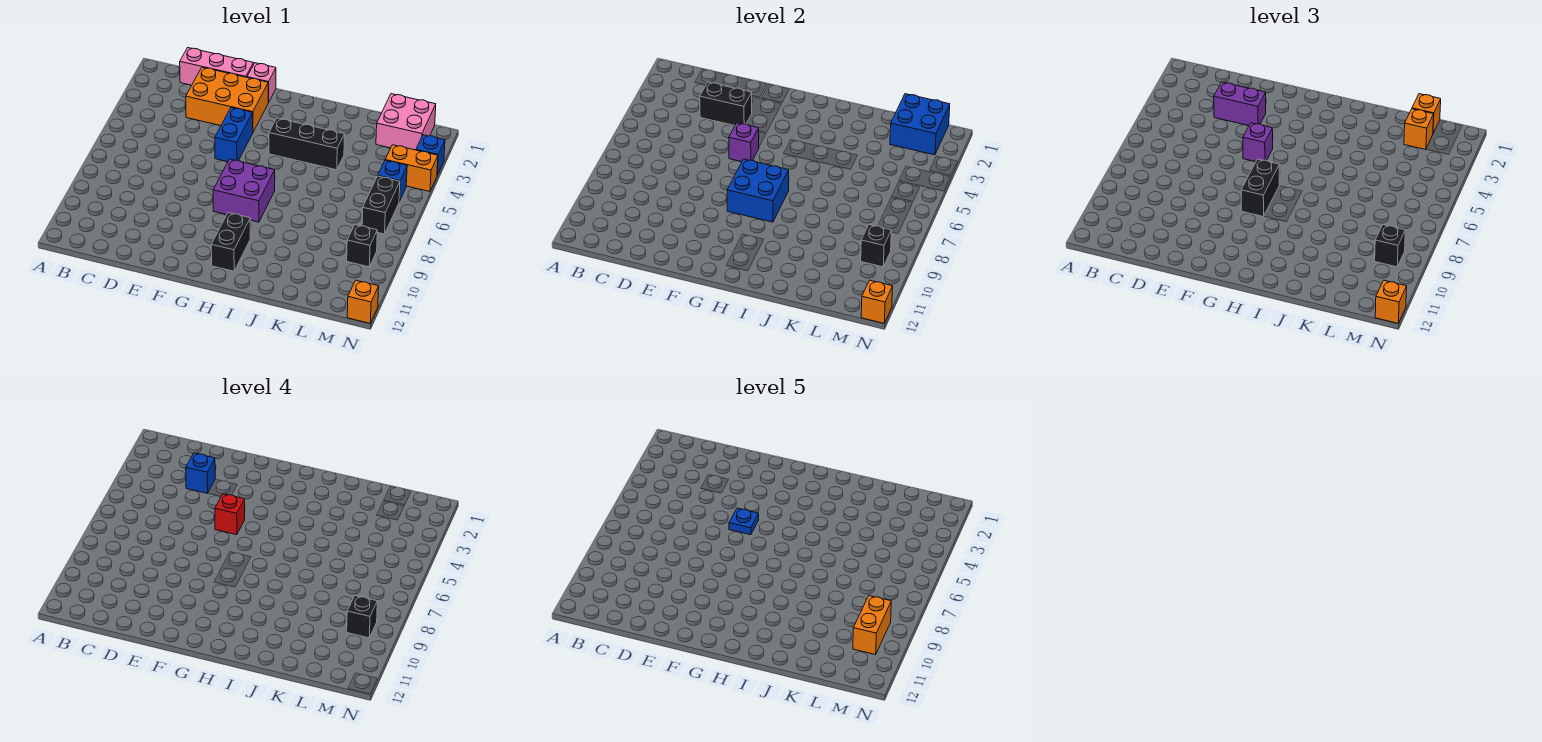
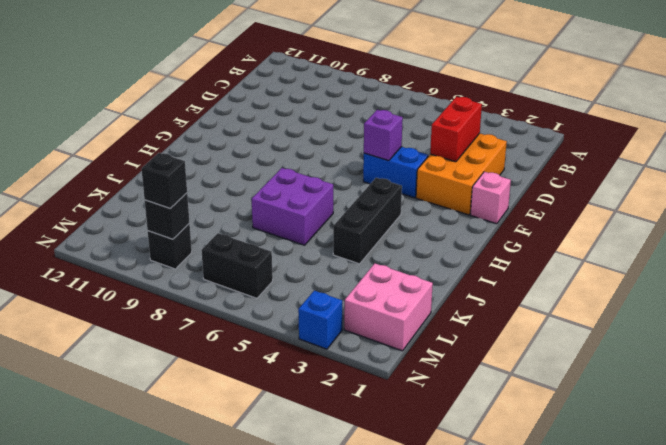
red brick D3:E3 level 2 -> black brick D3:E3 level 2
purple brick I6:J7 level 1 -> purple brick G7:H8 level 1
none -> pink brick C1:E1 level 1
none -> black brick H10:H11 level 1
none -> orange brick M4:N4 level 1
none -> blue brick M5 level 1

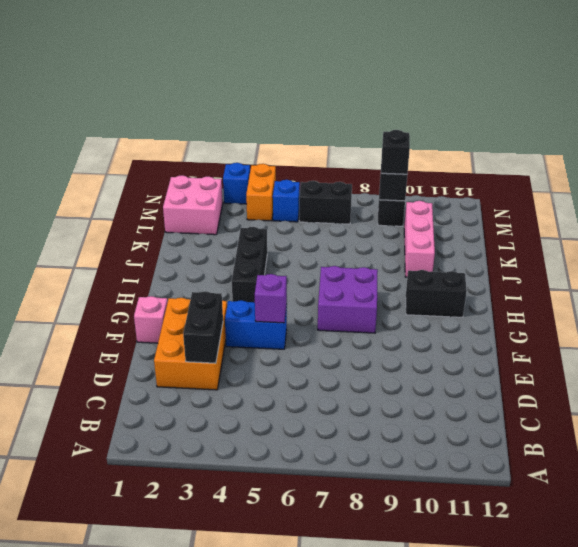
pink brick J10:L10 level 1 -> pink brick C1:E1 level 1
none -> orange brick N12 level 1
none -> blue brick G7:H8 level 2
none -> blue brick L1:M2 level 2
none -> orange brick N12 level 2

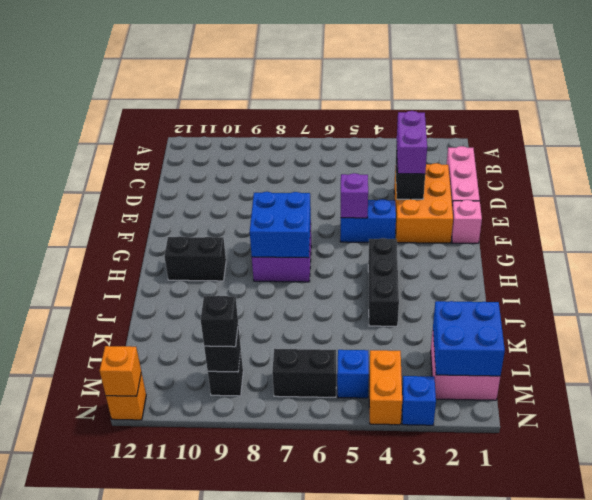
none -> purple brick F5 level 3
none -> black brick G7:G8 level 3
none -> orange brick L1 level 3
none -> orange brick L2 level 3

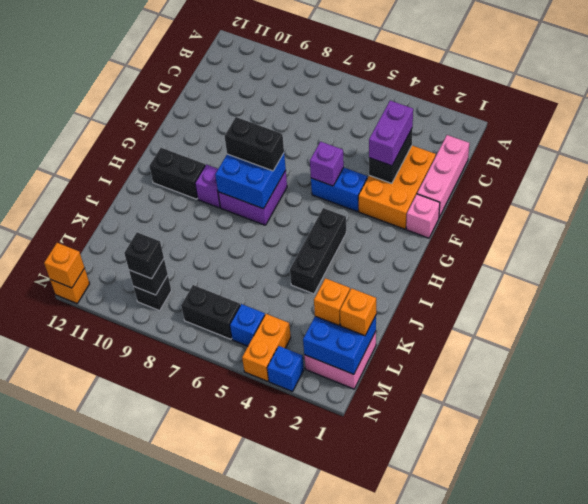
purple brick H9 level 1 -> purple brick F5 level 3
none -> orange brick N12 level 3
none -> blue brick D3 level 4
none -> red brick F5 level 4
none -> black brick M9 level 4

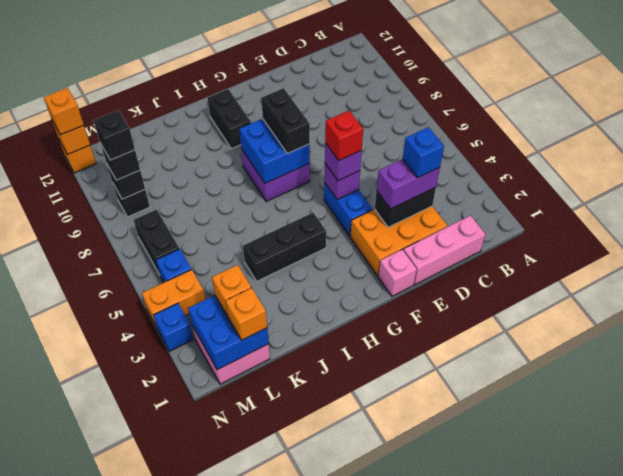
none -> blue plate F5 level 5
none -> orange brick M9:M10 level 5

